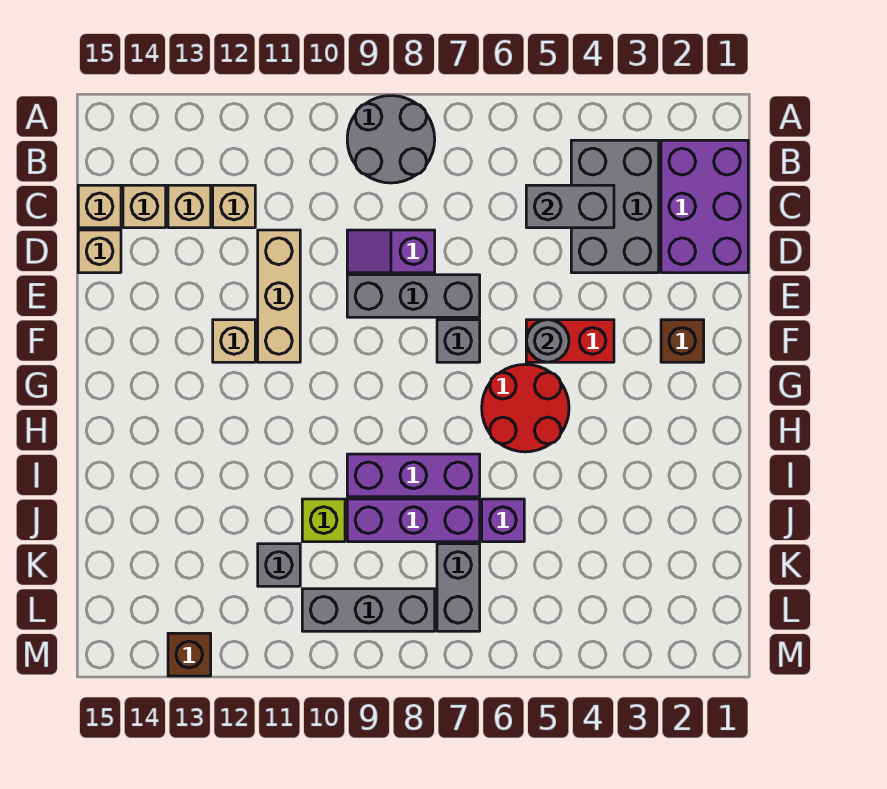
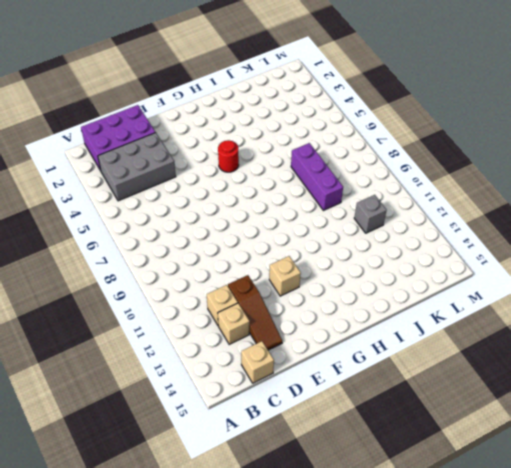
brown slope D12:D14 level 1 top 12 -> none
red round brick G5 level 1 -> red round brick G5:H6 level 1
none -> grey round brick A8:B9 level 1
none -> tan brick C14 level 1
none -> purple slope D8:D9 level 1 top 8

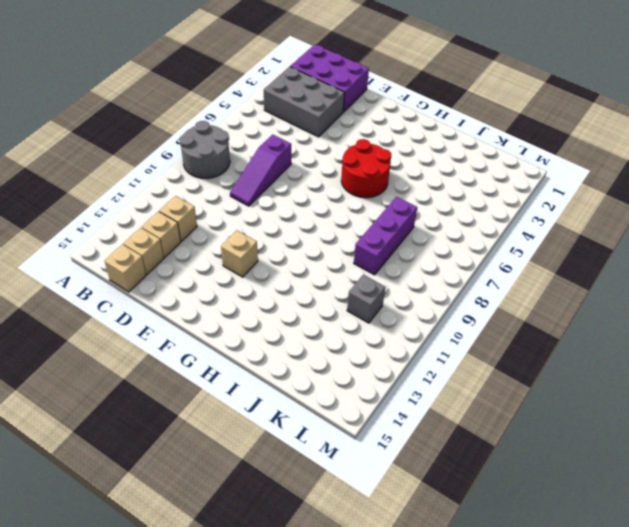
purple slope D7:D9 level 1 top 7 -> purple slope D8:D9 level 1 top 8
none -> tan brick D11:F11 level 1
none -> tan brick D15 level 1
none -> grey brick E7:E9 level 1

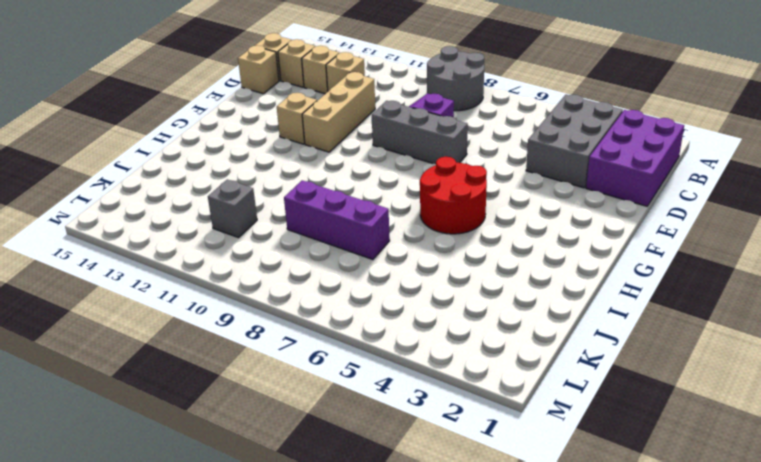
none -> brown brick F2 level 1
none -> red brick F4:F5 level 1
none -> grey brick F7 level 1

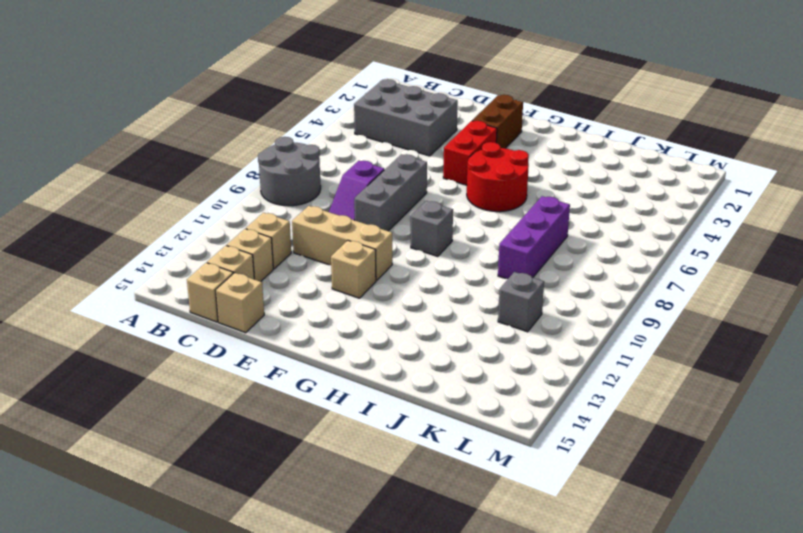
brown brick F2:F3 level 1 -> brown brick F2 level 1
grey brick G9 level 1 -> grey brick F7 level 1
none -> purple brick B1:D2 level 1
none -> purple brick I7:I9 level 1
none -> purple brick J6 level 1

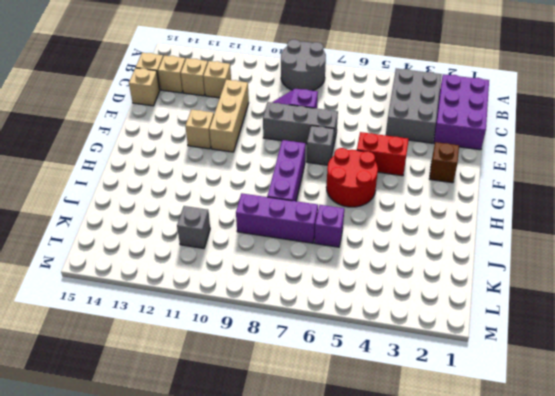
purple brick G8:I8 level 1 -> purple brick I7:I9 level 1
none -> lime brick J10 level 1
none -> grey brick K7:L7 level 1
none -> grey brick L8:L10 level 1

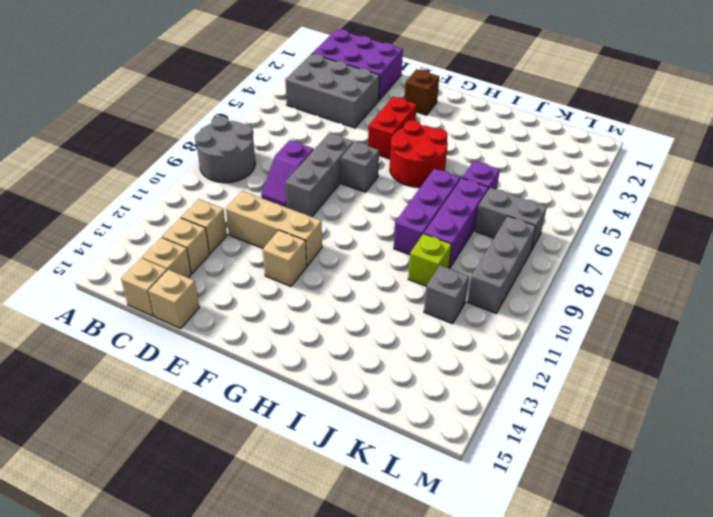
none -> brown brick M13 level 1
none -> grey brick C4:C5 level 2
none -> grey round brick F5 level 2

